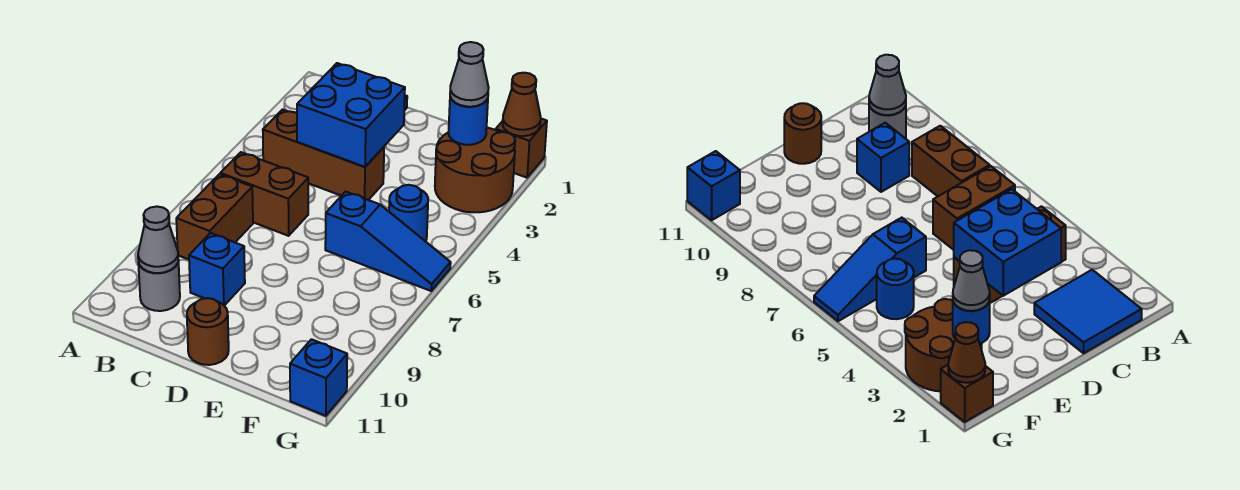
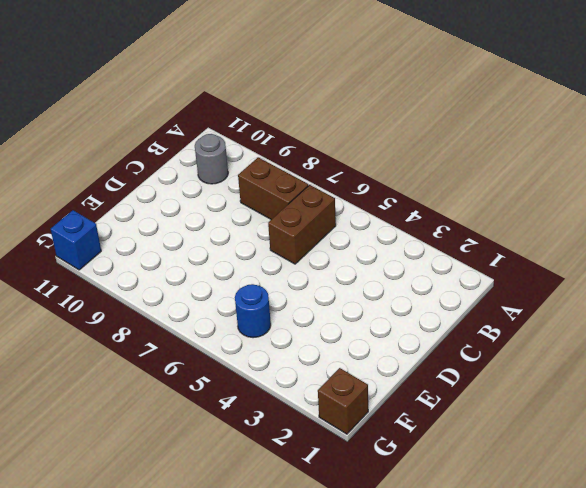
none -> blue tile B1:C2 level 1
none -> brown brick B4:D4 level 1
none -> blue brick C9 level 1

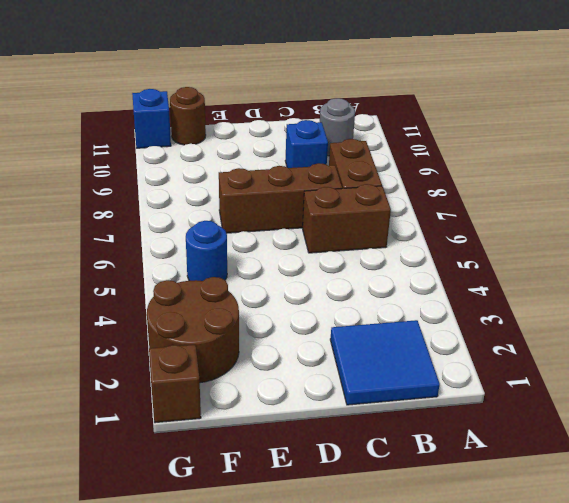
brown brick C7:E7 level 1 -> brown brick B4:D4 level 1
brown round brick F11 level 1 -> brown round brick D11 level 1
none -> blue slope E6:G6 level 1 top E
none -> grey cone B10 level 2
none -> blue brick C3:D4 level 2

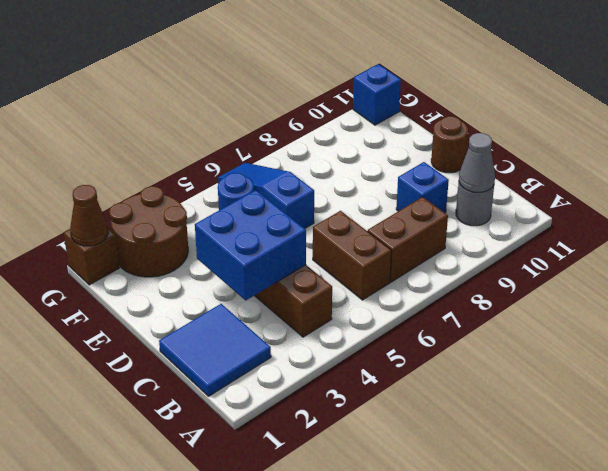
none -> blue round brick F2 level 2
none -> grey cone F2 level 3

